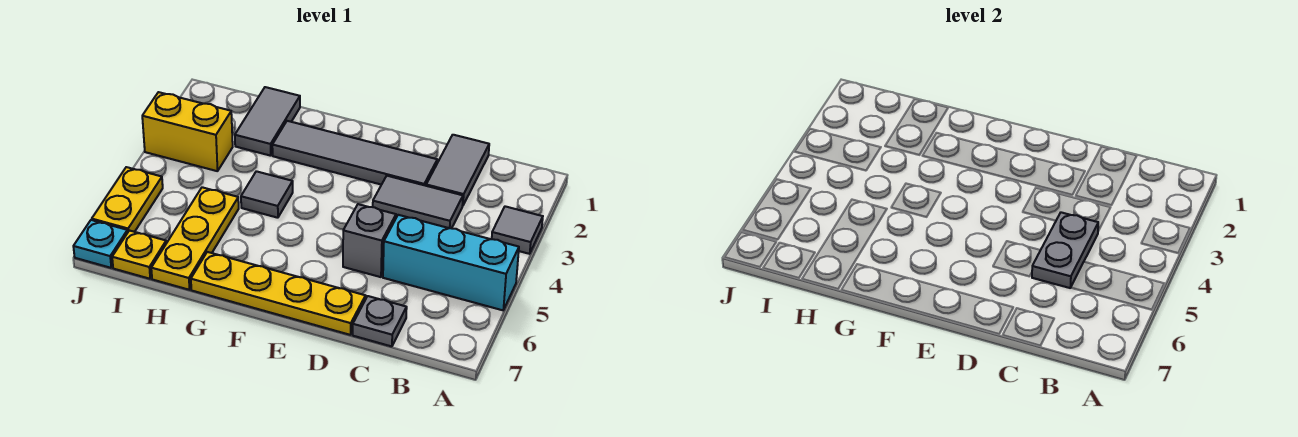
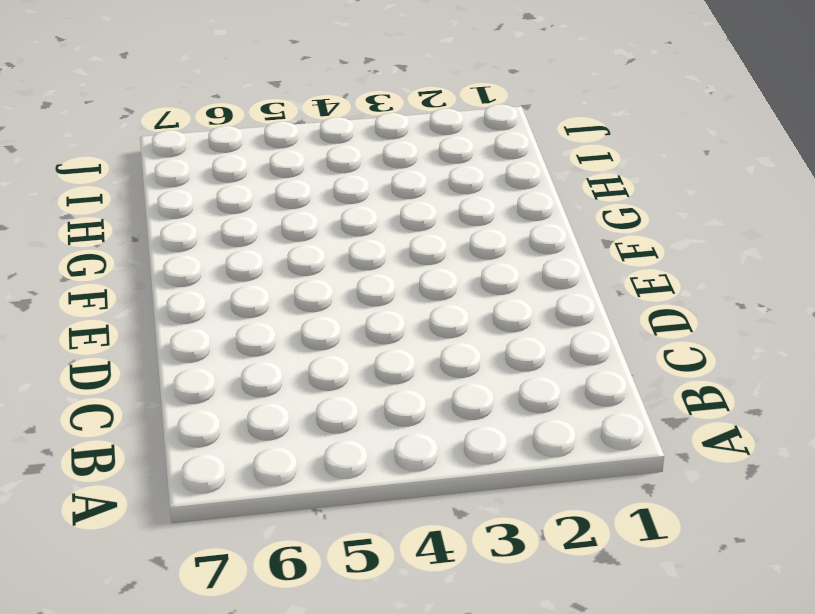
none -> grey tile A3 level 1
none -> cyan brick A5:C5 level 1
none -> grey tile C1:C2 level 1

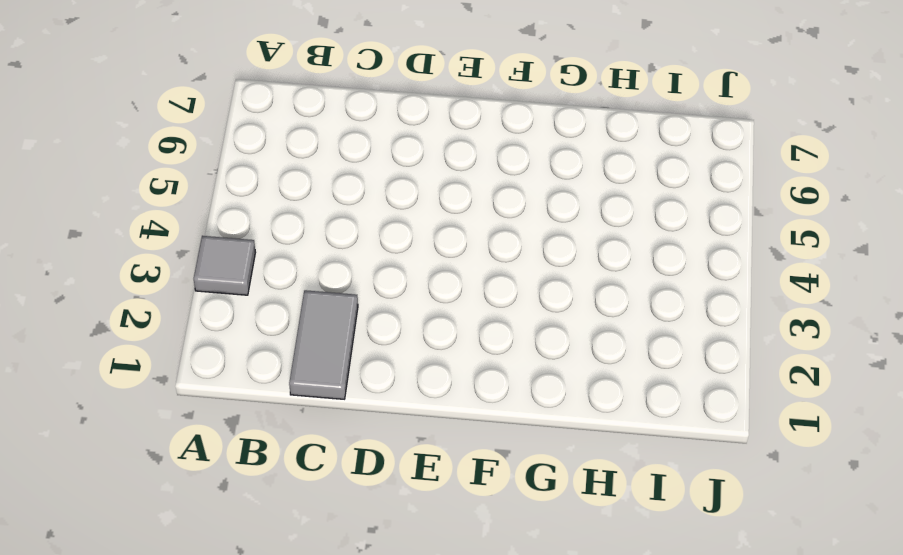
none -> cyan brick A5:C5 level 1
none -> grey tile C3:D3 level 1
none -> grey plate C7 level 1

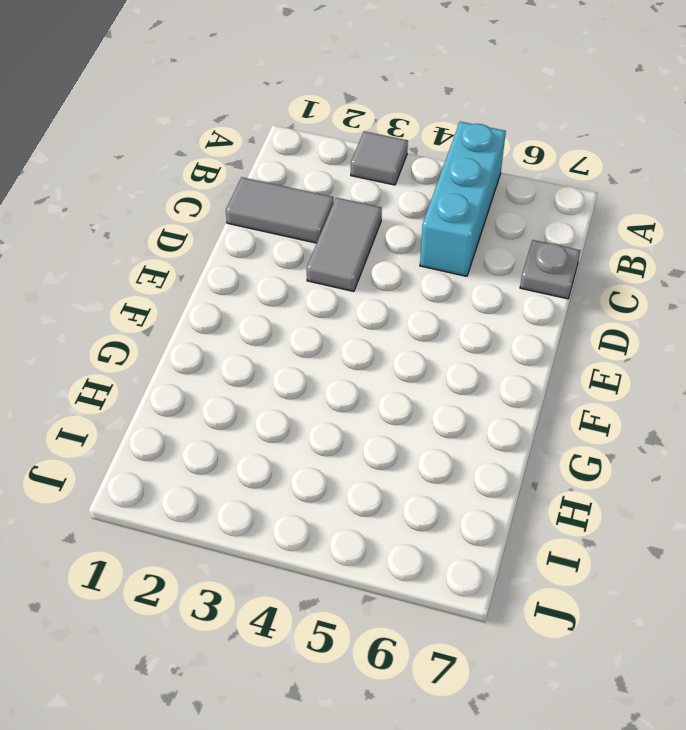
none -> grey tile D2:G2 level 1
none -> grey brick D5 level 1
none -> yellow plate D7:G7 level 1

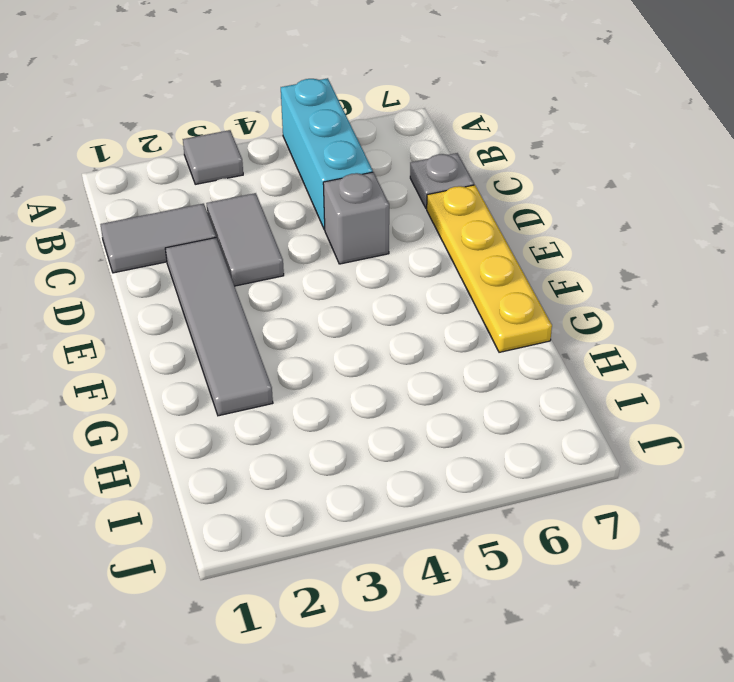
none -> grey tile G4 level 1
none -> grey tile H1:H2 level 1
none -> yellow plate H5:H7 level 1

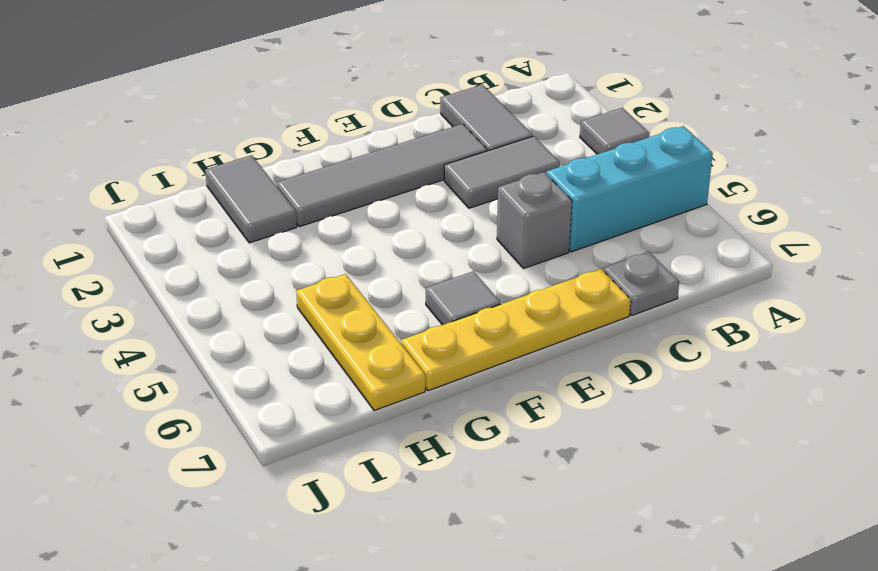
grey tile F6 level 1 -> grey tile G4 level 1
none -> yellow brick I3:J3 level 1
none -> yellow plate I7 level 1
none -> yellow plate J5:J6 level 1

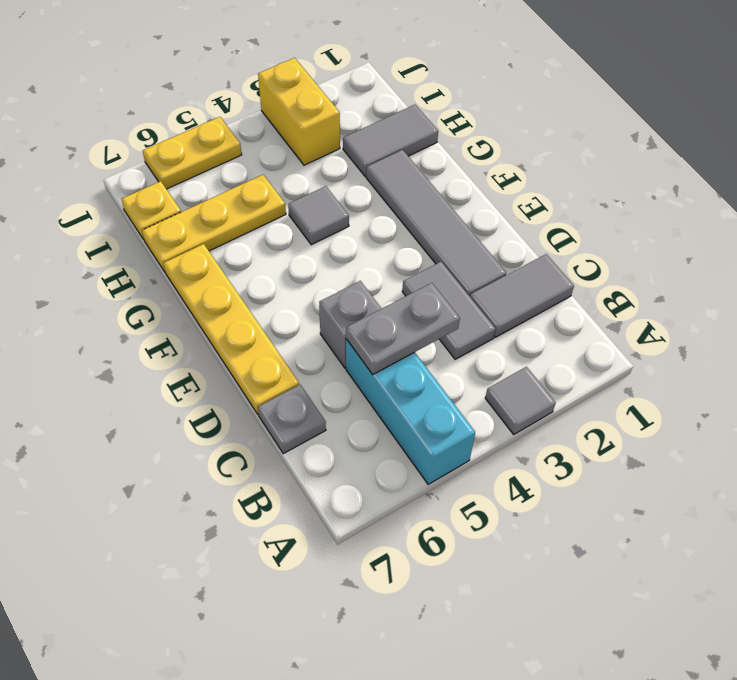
none -> cyan plate J7 level 1

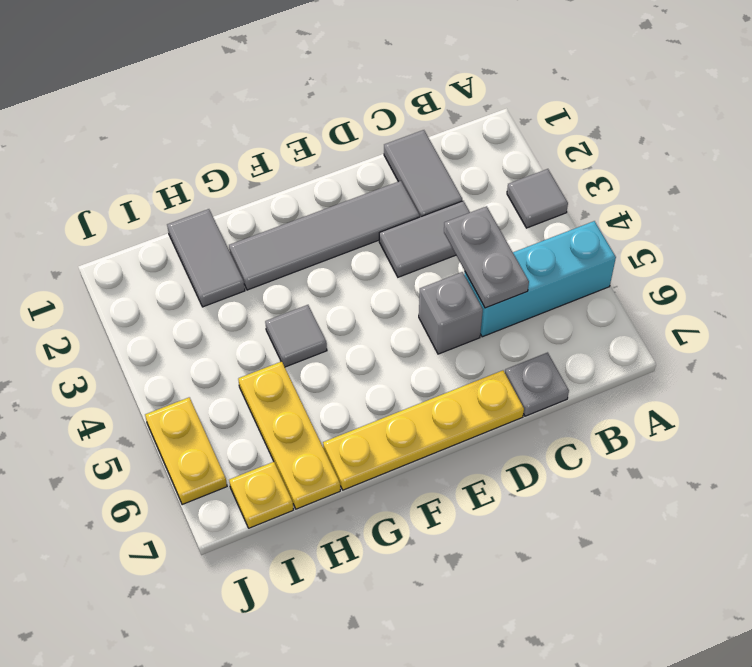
none -> yellow brick I3:J3 level 1
none -> cyan plate J7 level 1

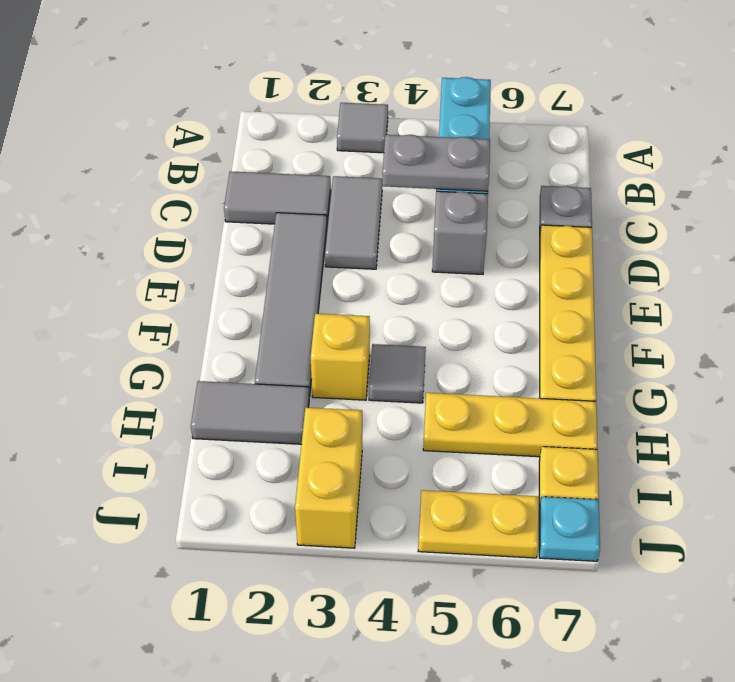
yellow brick G3 level 1 -> none

